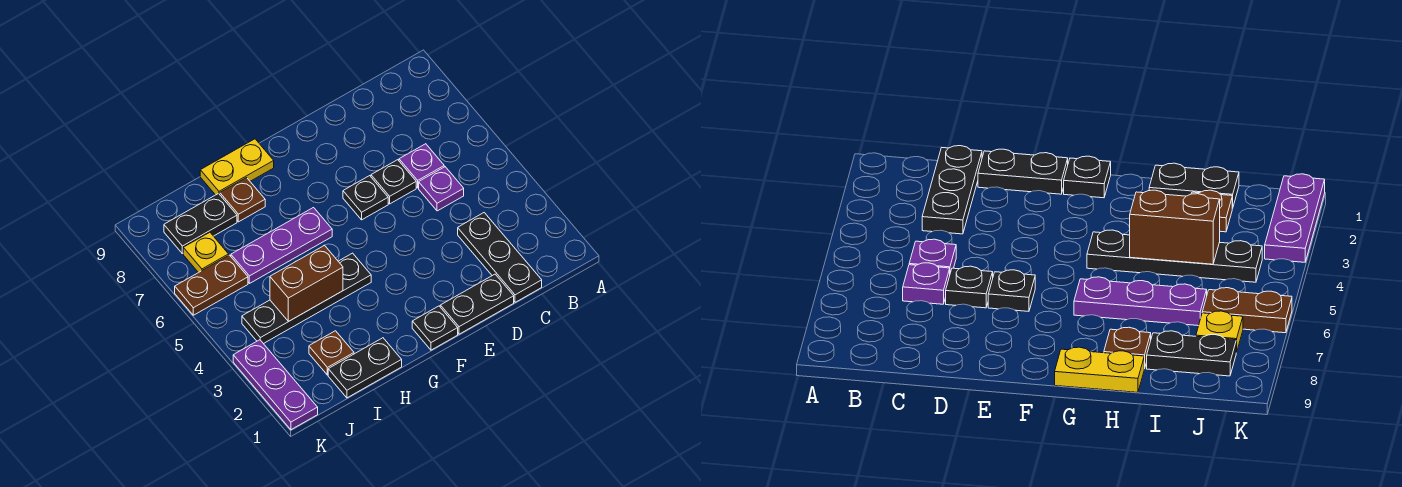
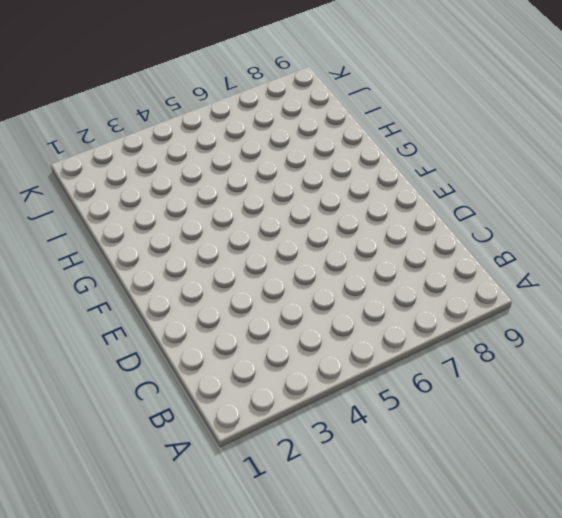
none -> black plate C1:C3 level 1
none -> purple plate C5 level 1
none -> purple plate C6 level 1

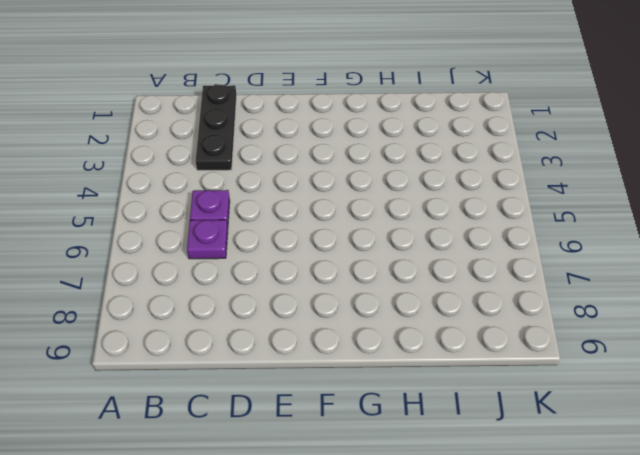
none -> black plate D1:E1 level 1
none -> black plate D6 level 1
none -> black plate E6 level 1

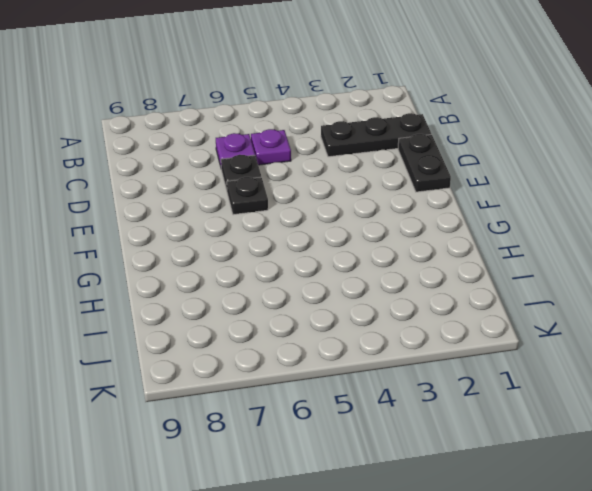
none -> black plate F1 level 1
none -> black plate G4:J4 level 1
none -> purple plate G6:I6 level 1

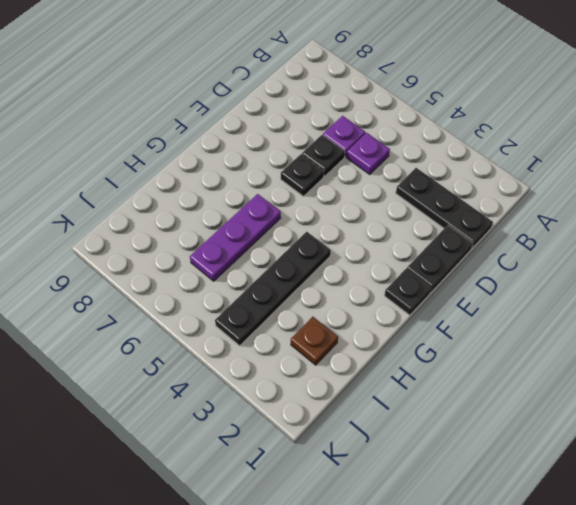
none -> yellow plate G9:H9 level 1
none -> black plate H1:I1 level 1
none -> brown plate H8 level 1

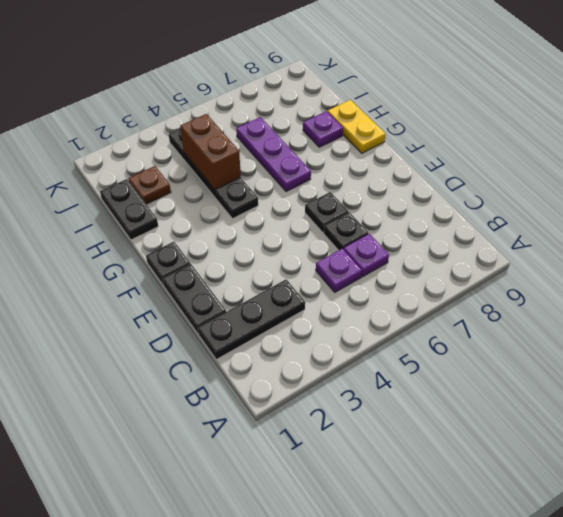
purple plate H8 level 1 -> brown plate H8 level 1
none -> black plate I8:J8 level 1
none -> brown plate J6:K6 level 1
none -> yellow plate J7 level 1

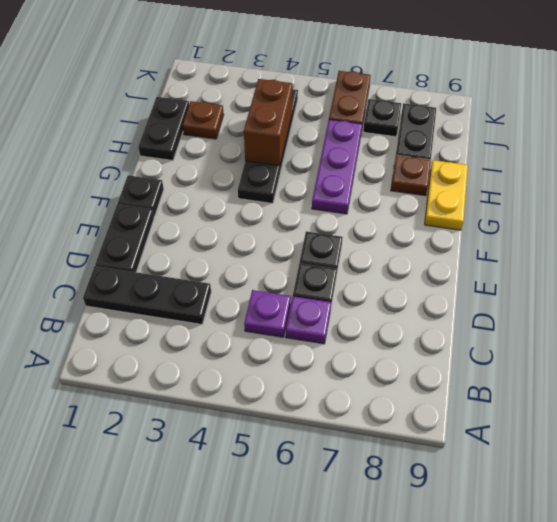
black plate J7 level 1 -> yellow plate J7 level 1
none -> purple plate K1:K3 level 1

